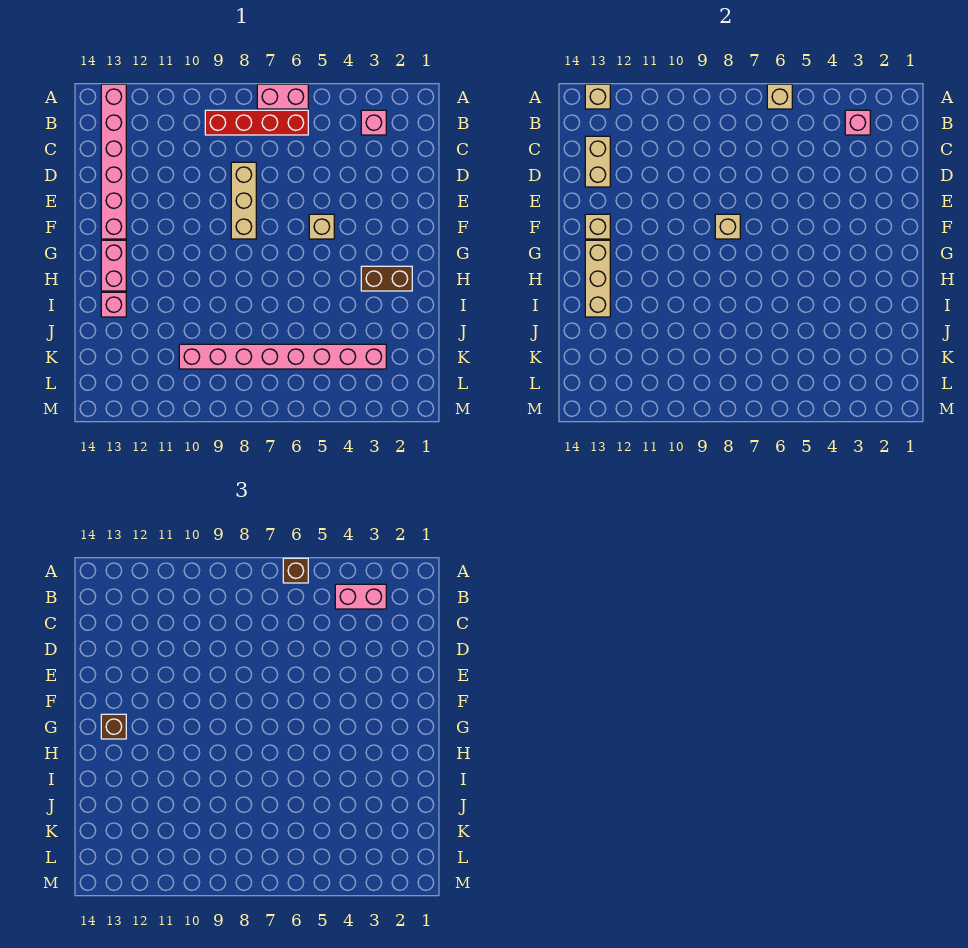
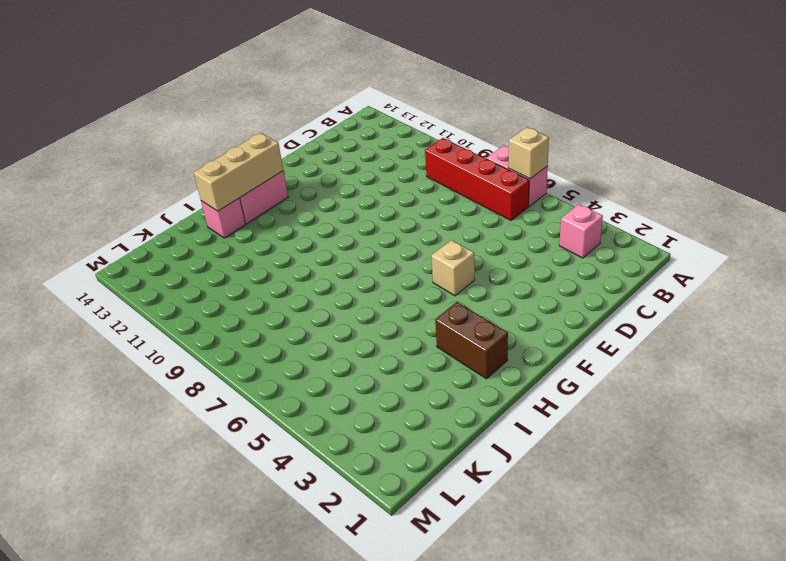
none -> pink brick A13:F13 level 1
none -> tan brick D8:F8 level 1
none -> pink brick K3:K10 level 1

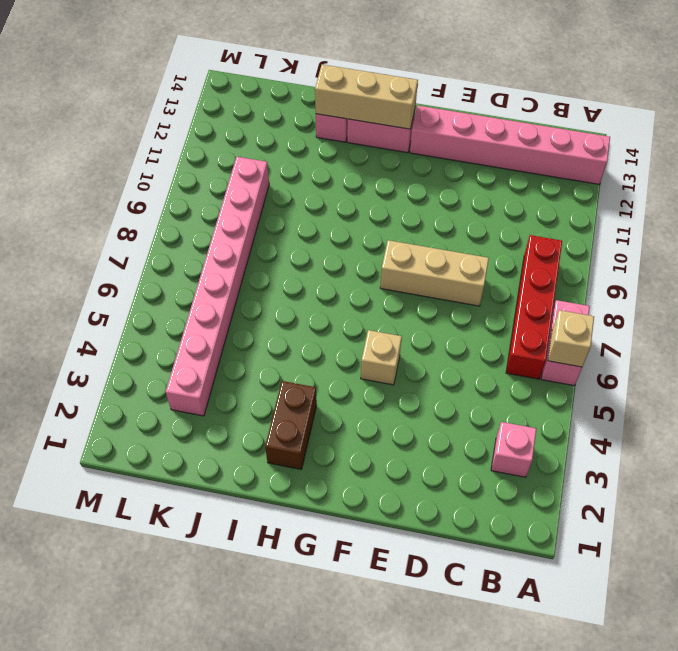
none -> tan brick A13 level 2
none -> pink brick B3 level 2
none -> tan brick C13:D13 level 2

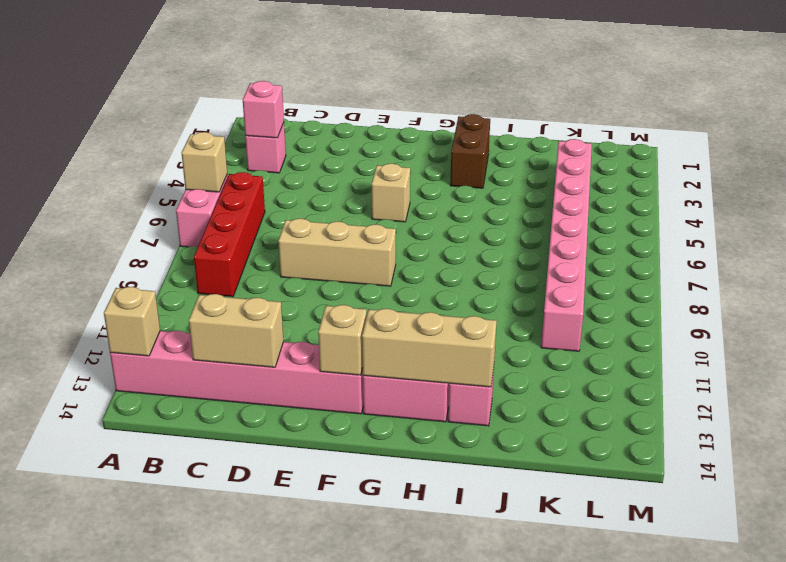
none -> tan brick F8 level 2
none -> brown brick A6 level 3
none -> pink brick B3:B4 level 3

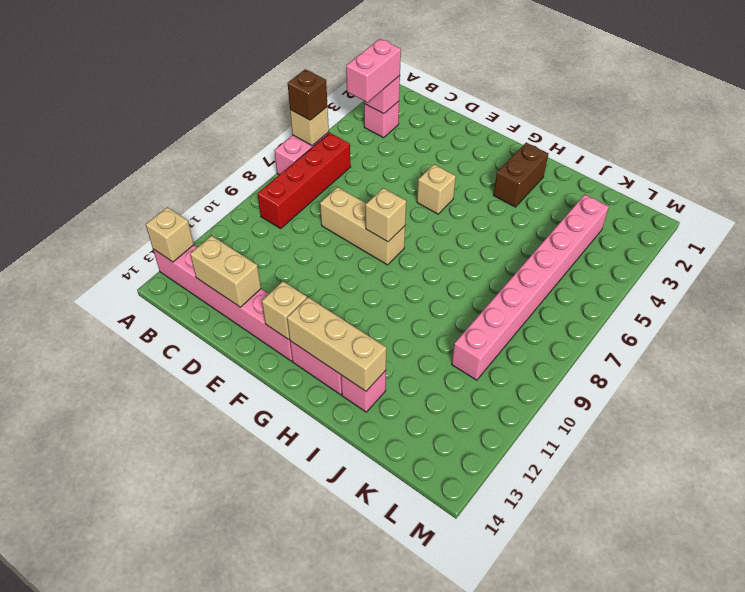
none -> brown brick G13 level 3

